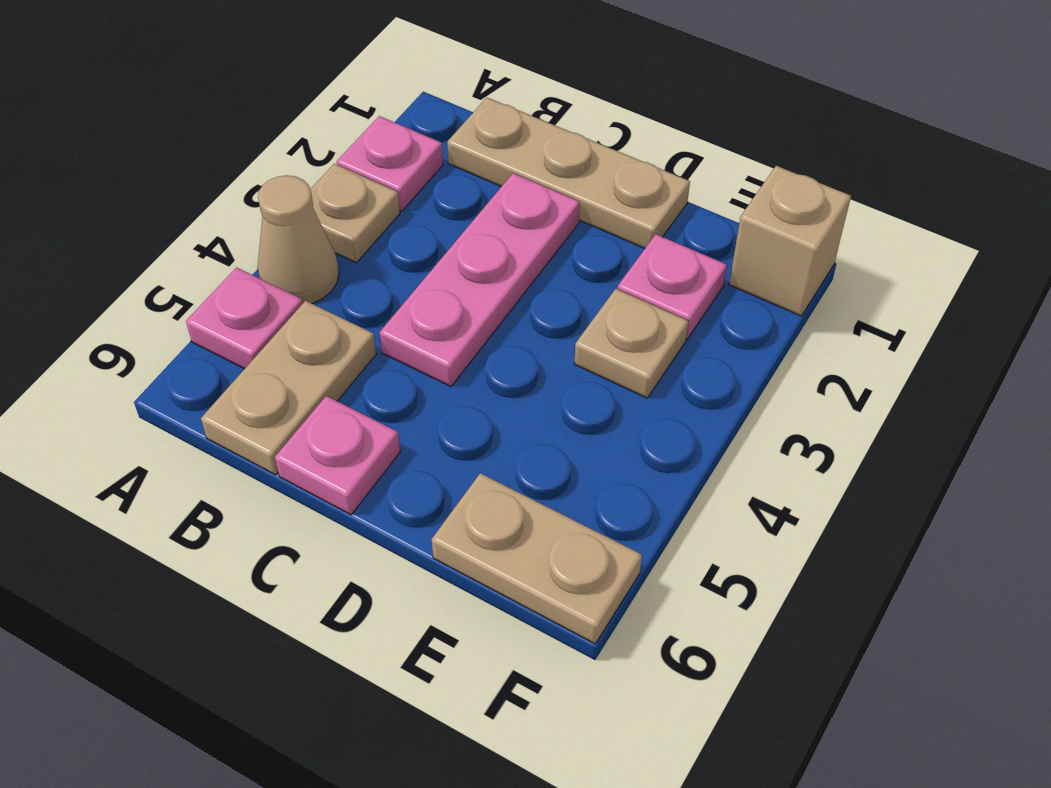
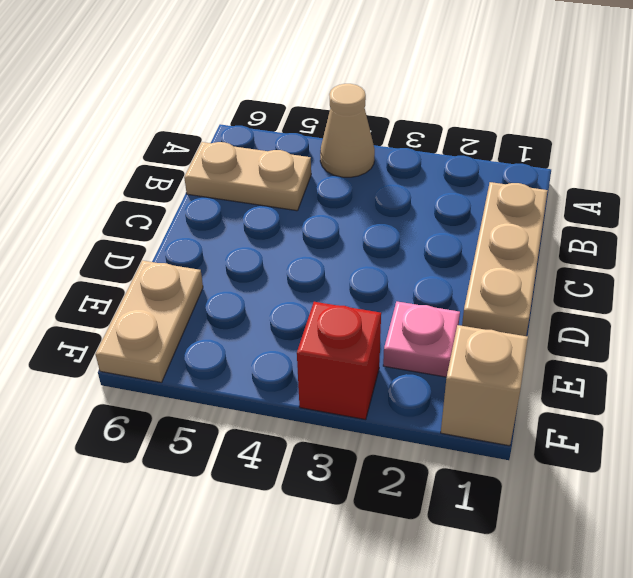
red brick F3 level 1 -> none
none -> pink plate A2 level 1
none -> tan plate A3 level 1
none -> pink plate A5 level 1

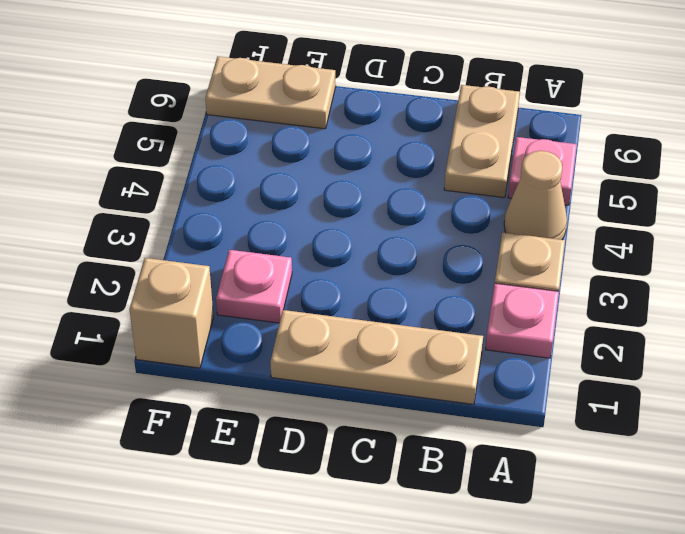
none -> pink plate C2:C4 level 1
none -> pink plate C6 level 1
none -> tan plate E3 level 1

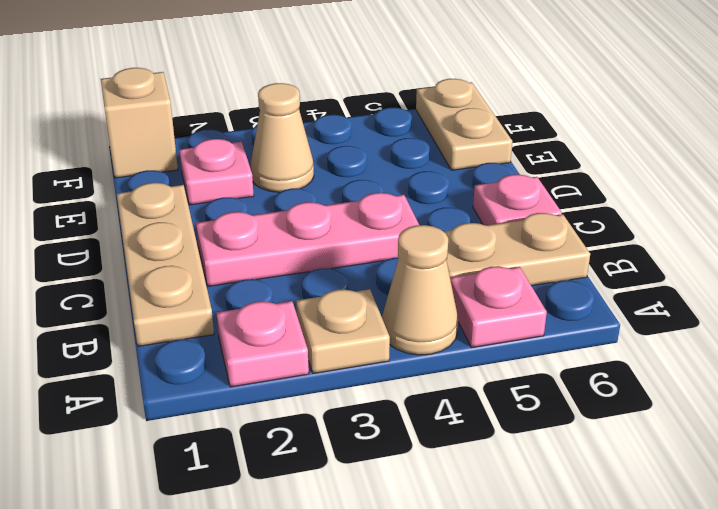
tan cone E3 level 1 -> tan plate E3 level 1

